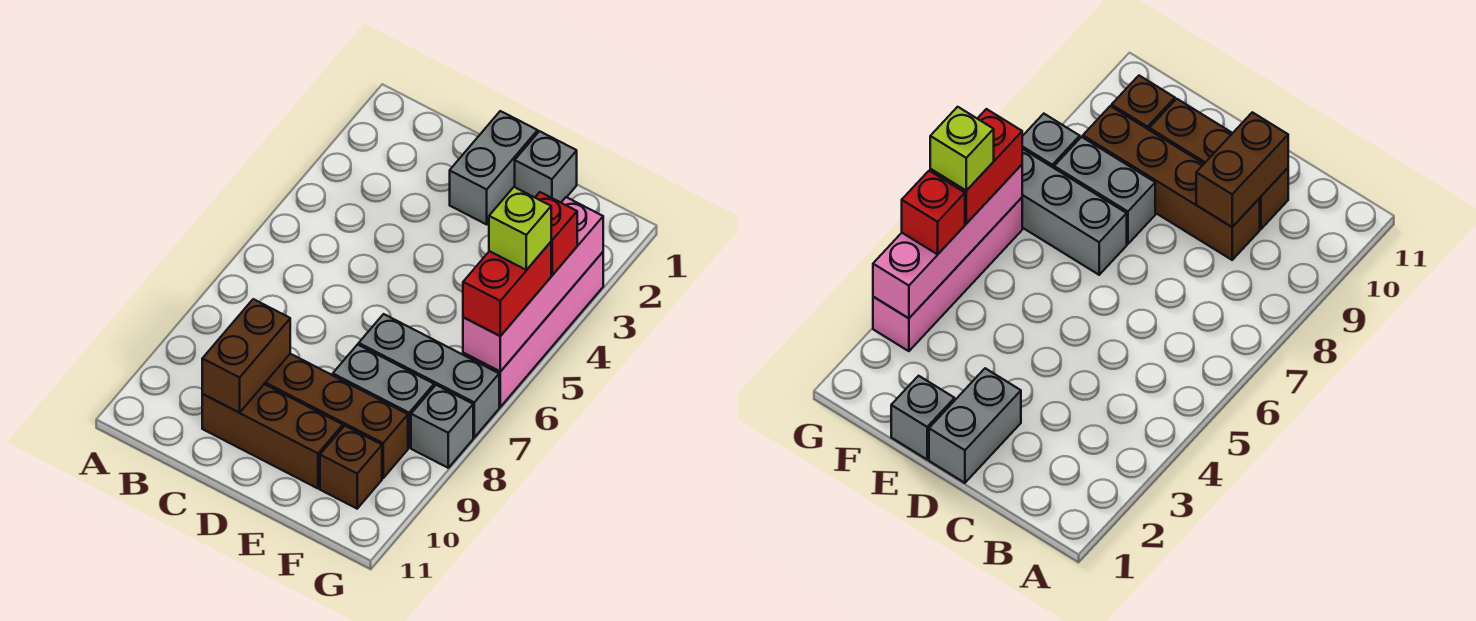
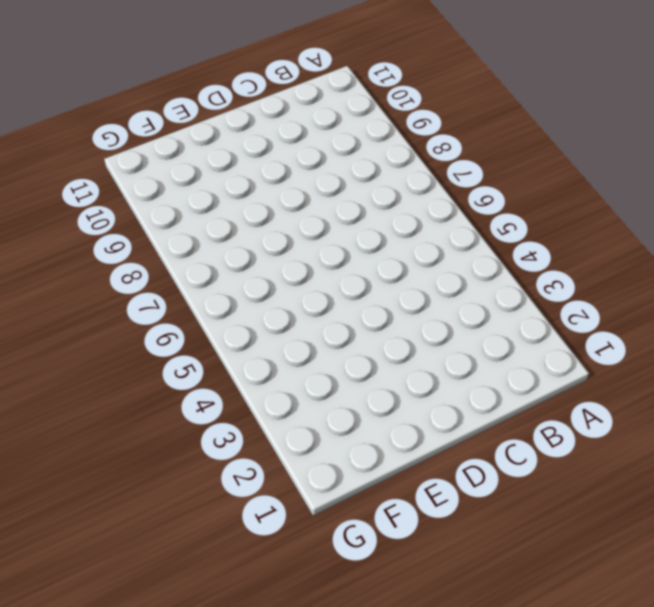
none -> brown brick C9:F9 level 1
none -> brown brick C10:E10 level 1
none -> grey brick D1:D2 level 1

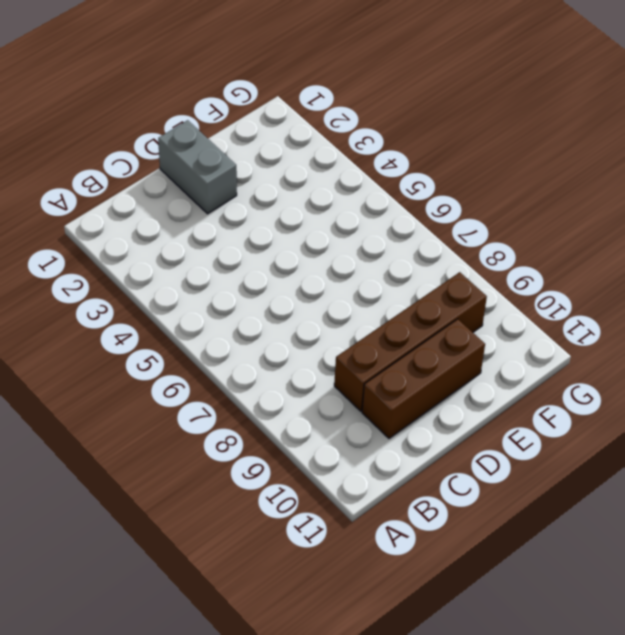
none -> grey brick E1 level 1
none -> grey brick E7:G7 level 1
none -> grey brick E8:F8 level 1

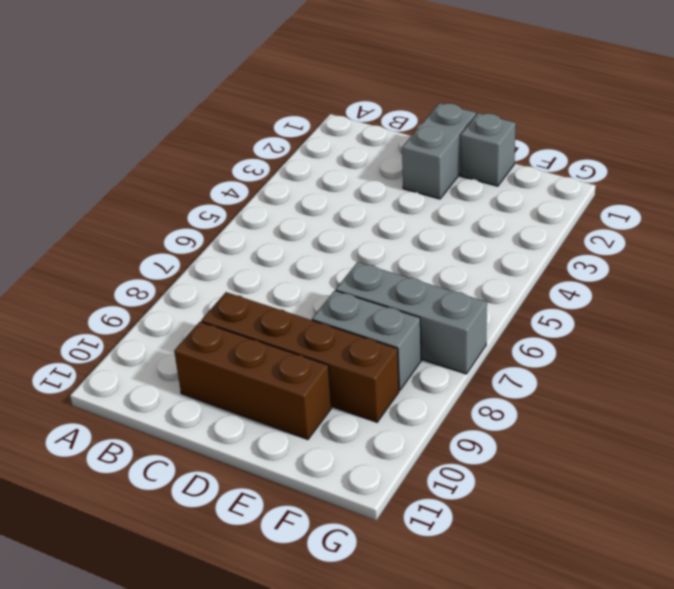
none -> brown brick F10 level 1
none -> pink brick G3:G6 level 1
none -> grey brick G8 level 1

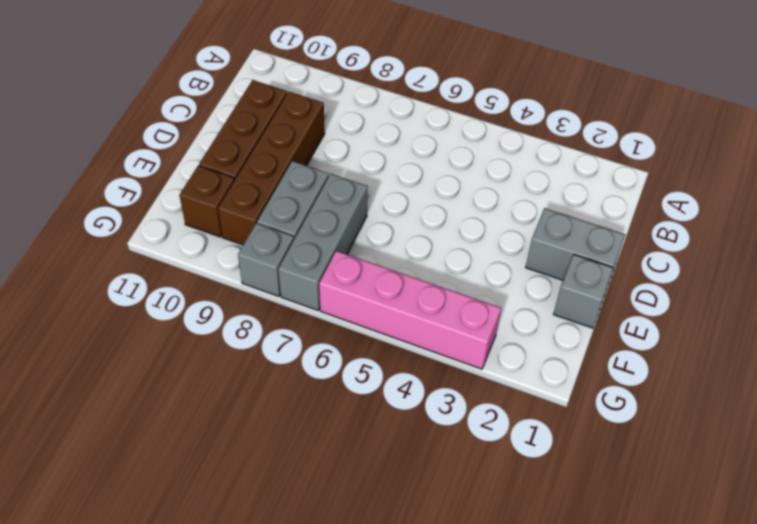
none -> brown brick C9:C10 level 2
none -> pink brick G3:G6 level 2
none -> red brick G4 level 3

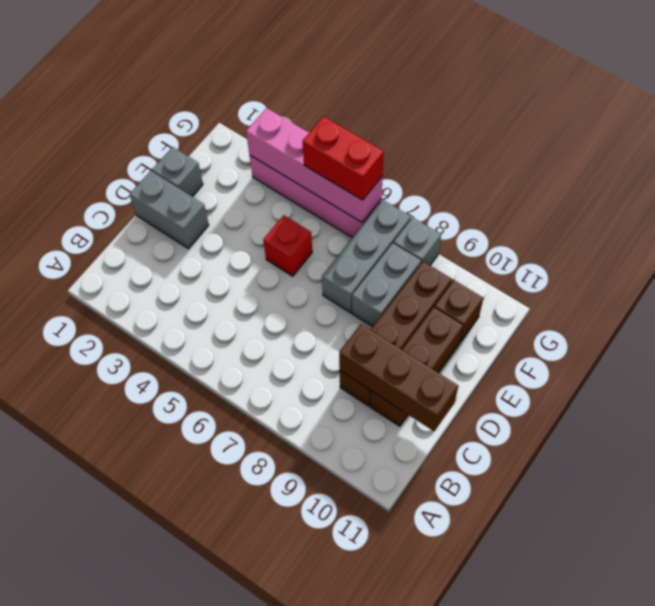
brown brick C9:C11 level 2 -> brown brick C9:C10 level 2
red brick E5 level 1 -> red brick G4 level 3
none -> lime brick G5 level 4

